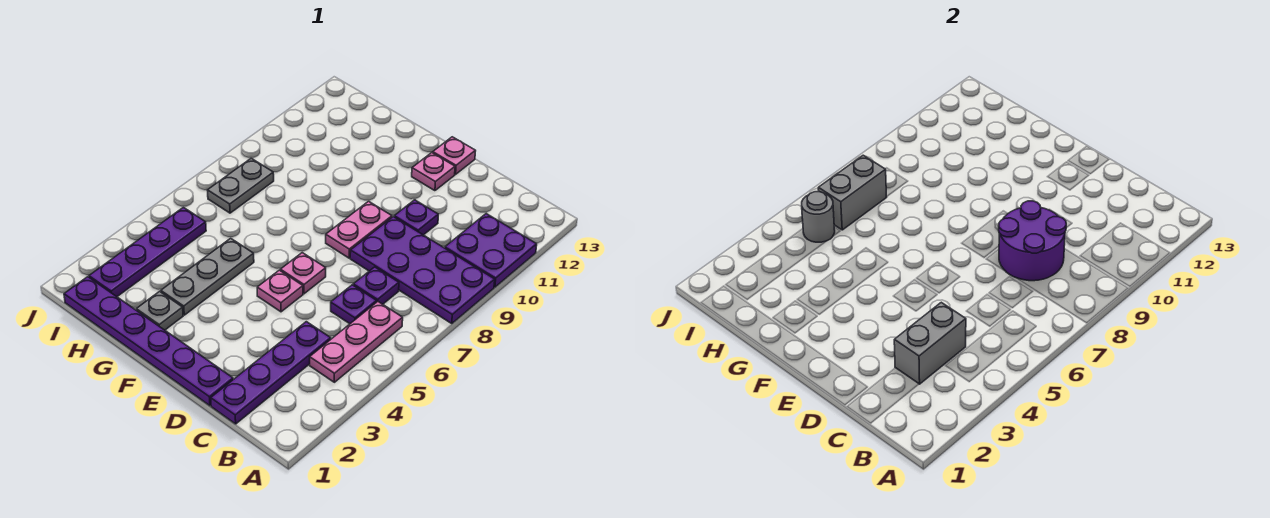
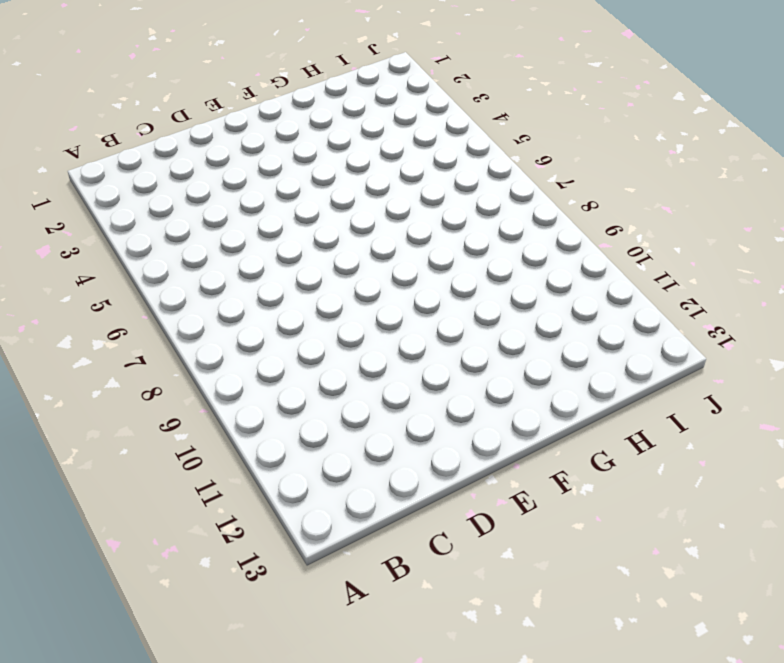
none -> purple plate A8:D9 level 1
none -> purple plate A10:B11 level 1
none -> pink plate B4:B6 level 1

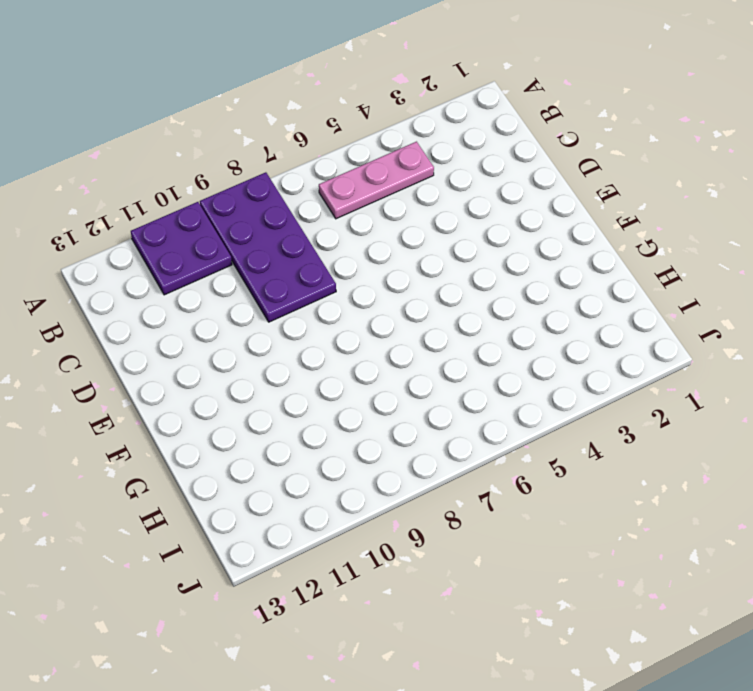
none -> purple plate C1:C4 level 1
none -> purple plate C6 level 1
none -> purple plate C7 level 1

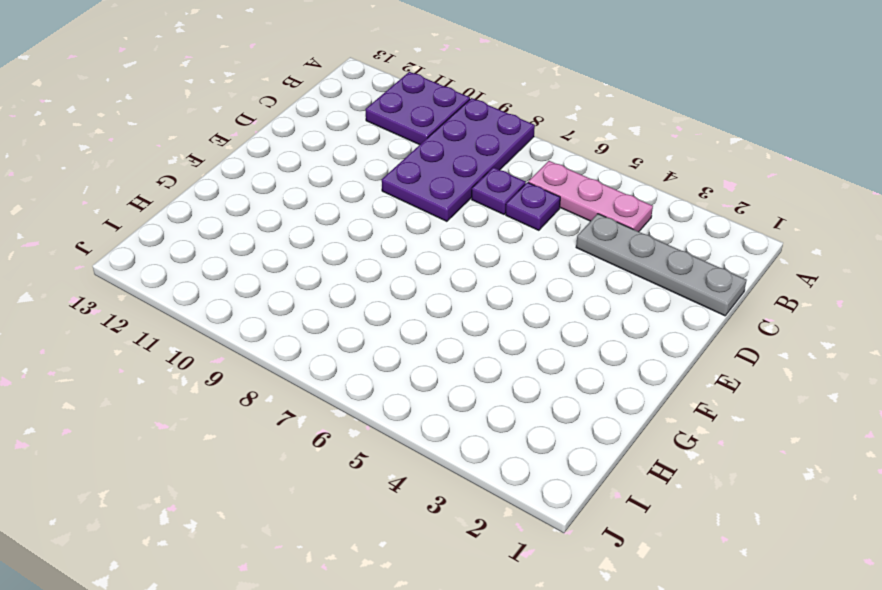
grey plate C1:C4 level 1 -> purple plate C1:C4 level 1
none -> purple plate D1:I1 level 1
none -> purple plate D10 level 1
none -> pink plate E5 level 1

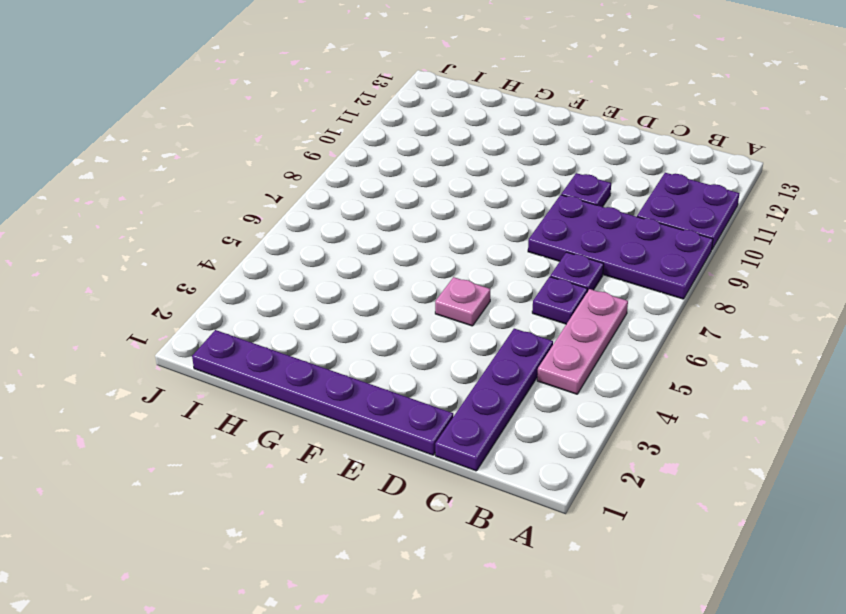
none -> pink plate E6 level 1
none -> pink plate E8:E9 level 1
none -> pink plate E12 level 1

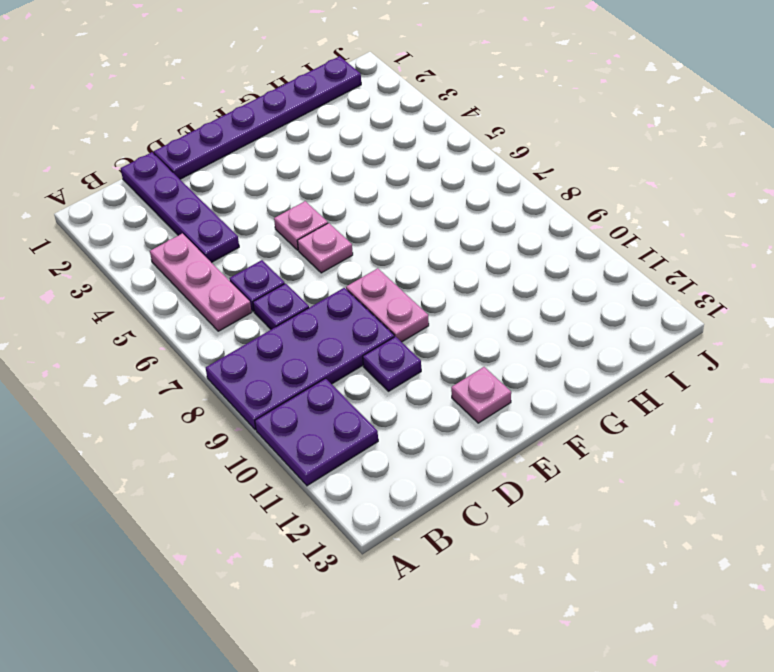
none -> pink plate E13 level 1
none -> grey plate G2 level 1
none -> grey plate G3:G5 level 1

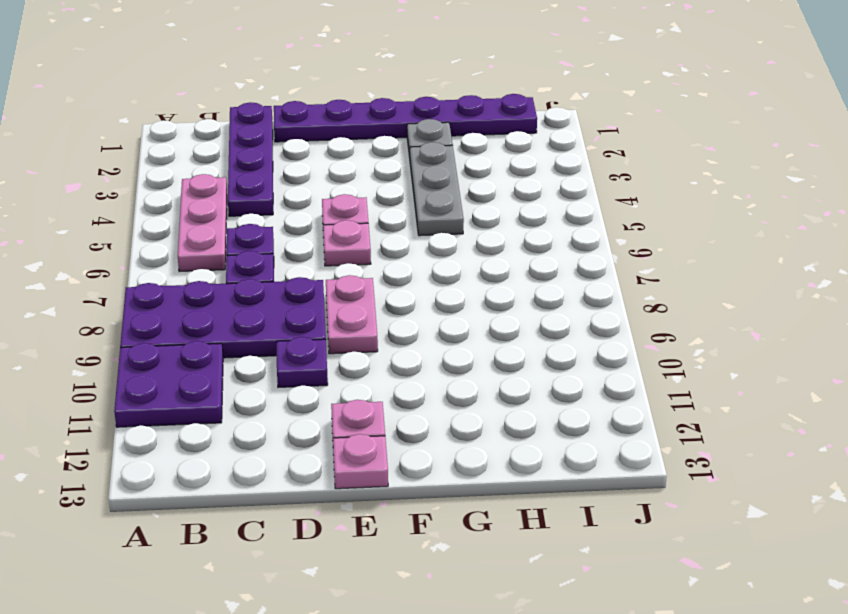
none -> purple plate I2:I5 level 1
none -> grey plate I7:I8 level 1
none -> grey brick C3:C4 level 2

